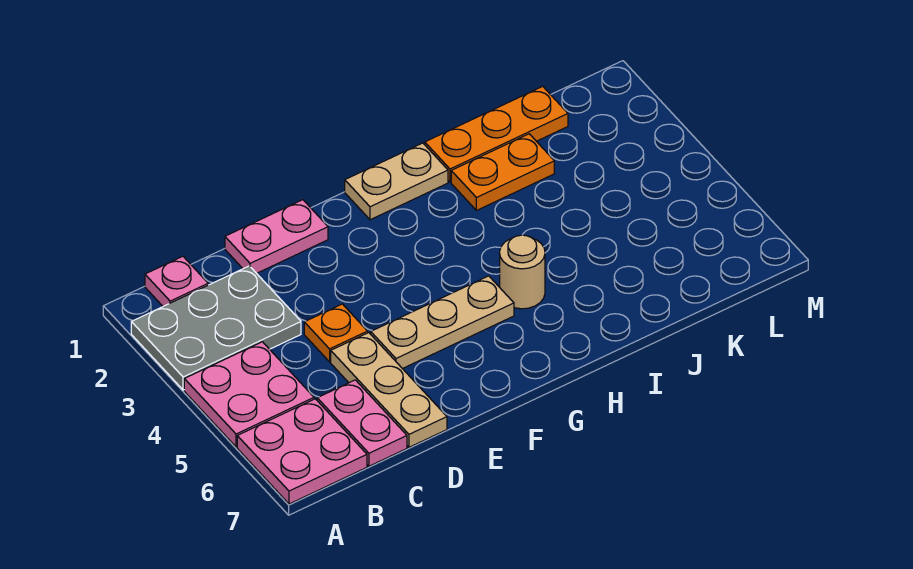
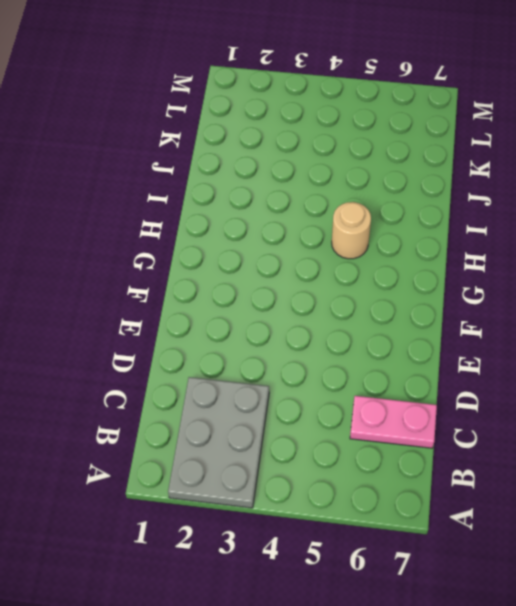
none -> pink plate A4:B5 level 1
none -> pink plate A6:B7 level 1
none -> pink plate B1 level 1

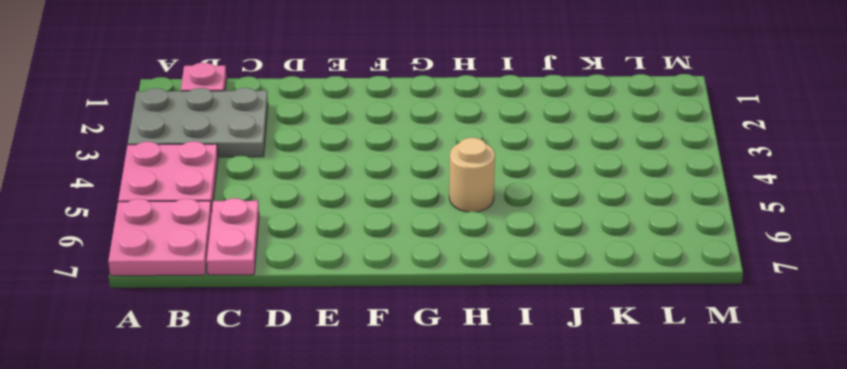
none -> pink plate D1:E1 level 1
none -> orange plate D4 level 1
none -> tan plate D5:D7 level 1

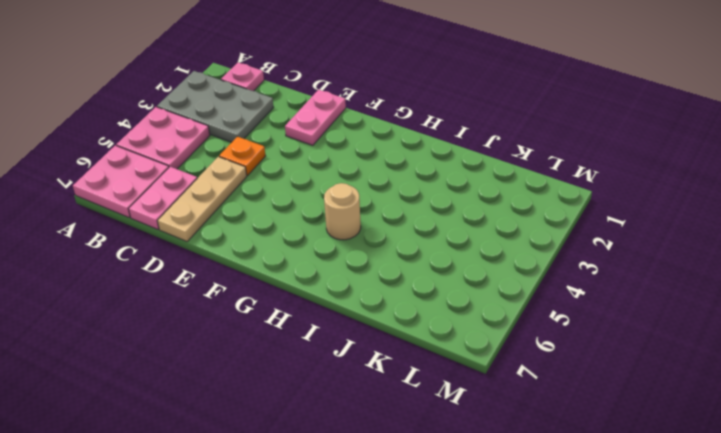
pink plate E1:E2 level 1 -> pink plate D1:E1 level 1
none -> tan plate E5:G5 level 1
none -> tan plate G1:H1 level 1
none -> orange plate I1:K1 level 1

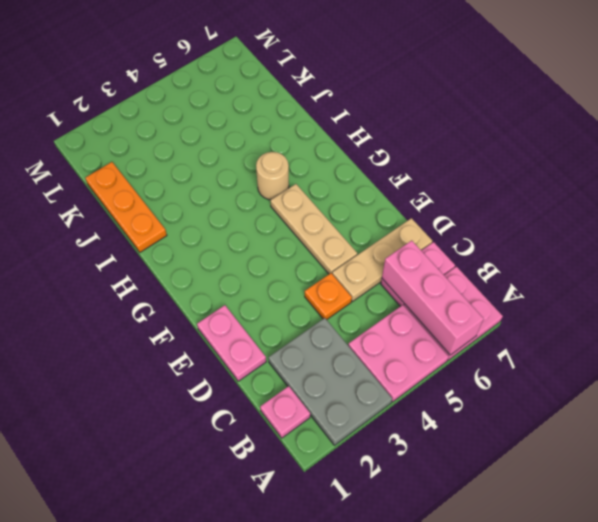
pink brick A6:C6 level 2 -> none
none -> tan plate G1:H1 level 1
none -> orange plate I2:J2 level 1

